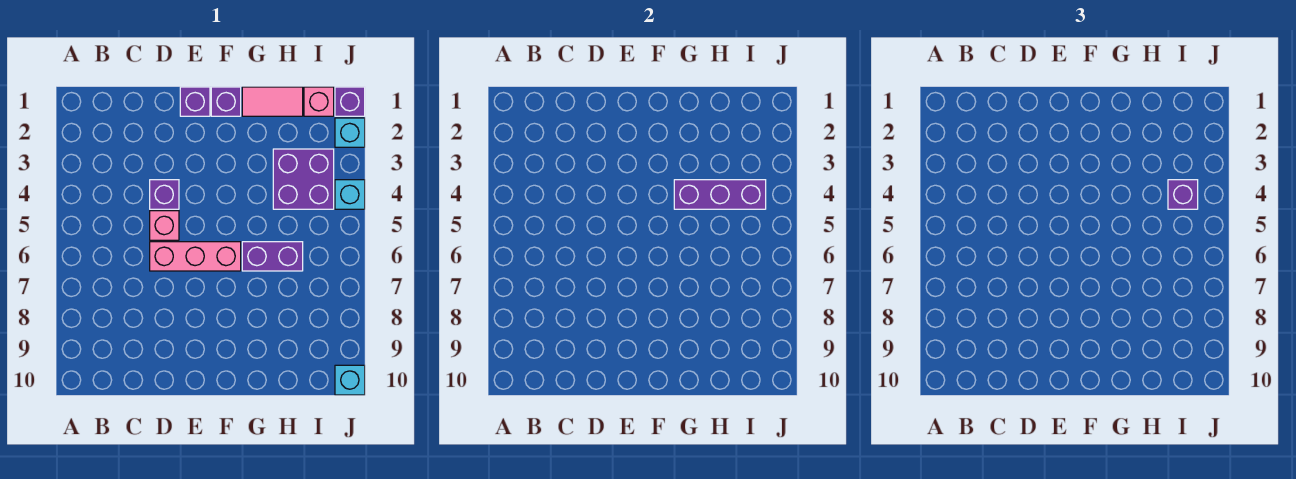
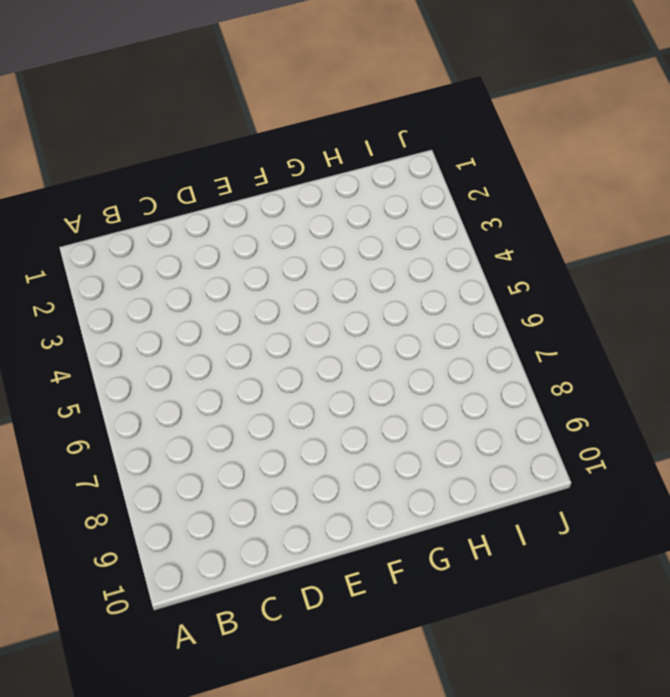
none -> purple brick D4 level 1
none -> pink brick D5 level 1
none -> pink brick D6:F6 level 1

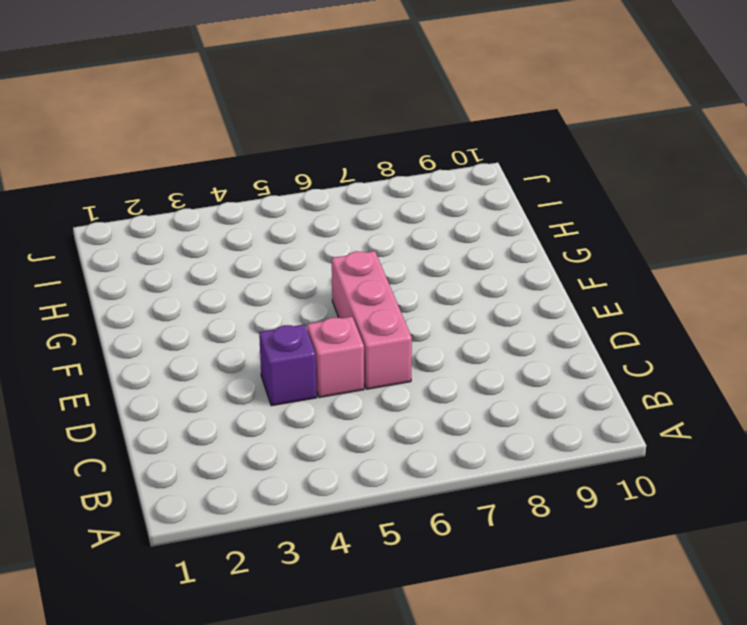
none -> purple brick E1 level 1
none -> purple brick F1 level 1
none -> pink tile G1:H1 level 1

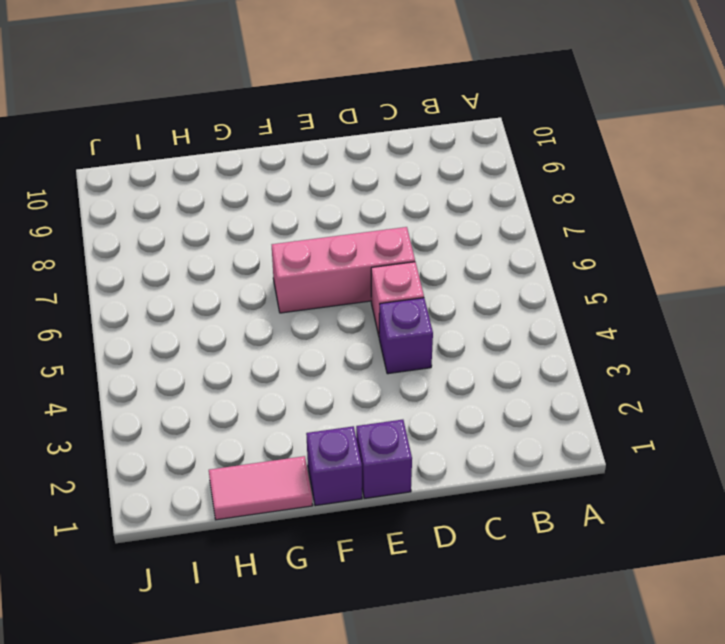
none -> purple brick G6:H6 level 1
none -> purple brick H3:I4 level 1
none -> pink brick I1 level 1

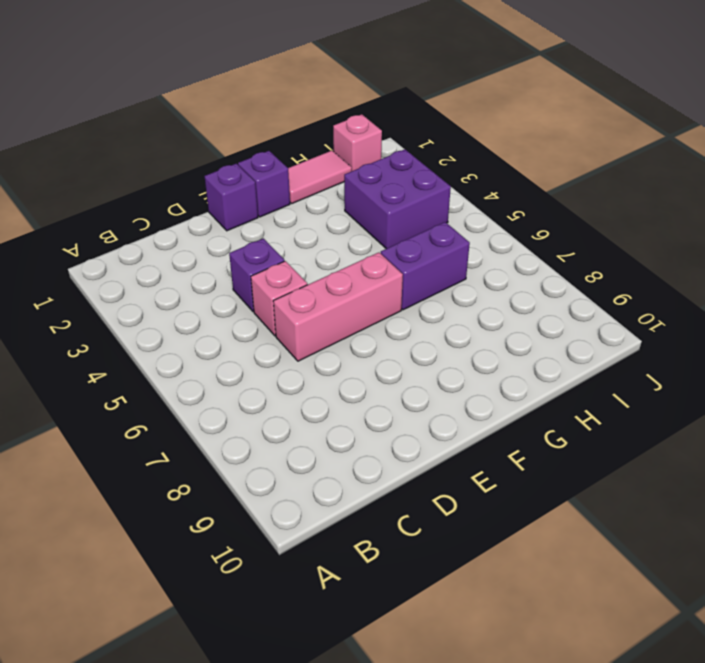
none -> purple brick J1 level 1
none -> cyan brick J2 level 1
none -> cyan brick J4 level 1

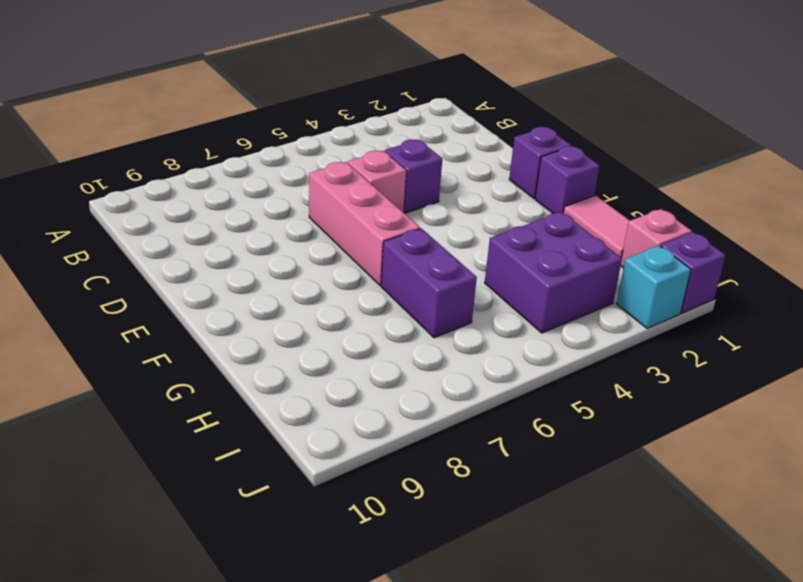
none -> cyan brick J4 level 1
none -> cyan brick J10 level 1
none -> purple brick G4:I4 level 2

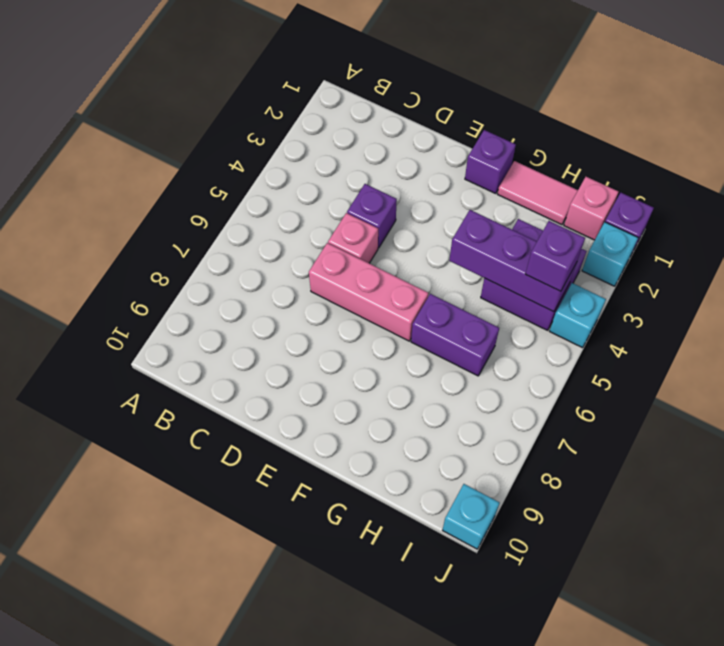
none -> purple brick E1 level 1

